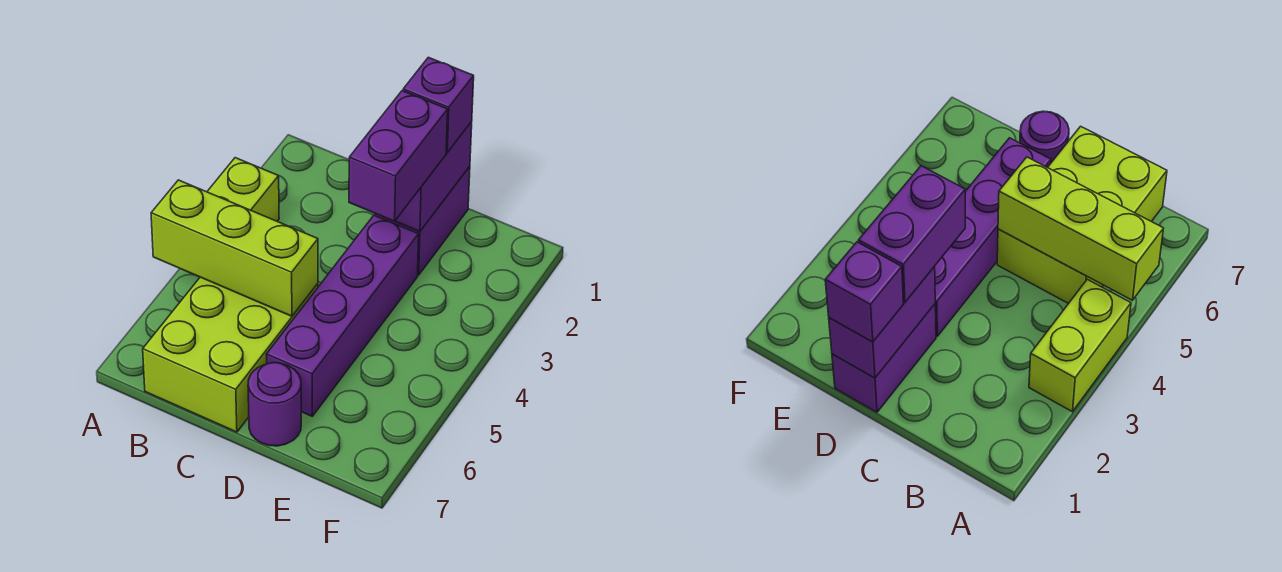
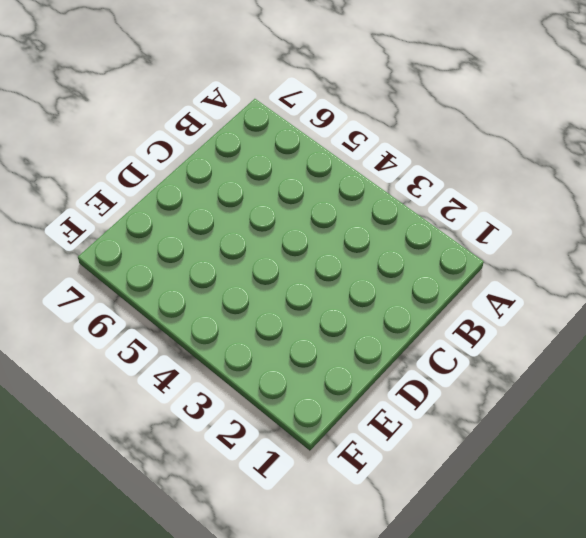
none -> lime brick A3:A4 level 1
none -> lime brick B5:C7 level 1

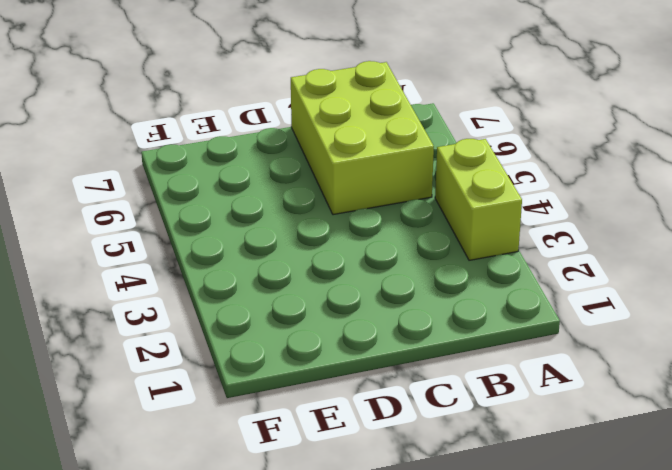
none -> purple brick D1:D2 level 1
none -> purple brick D3:D6 level 1

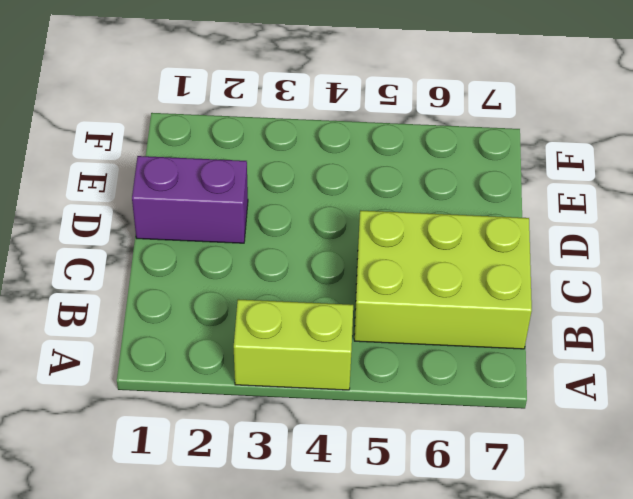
none -> purple brick D3:D6 level 1
none -> purple round brick D7 level 1

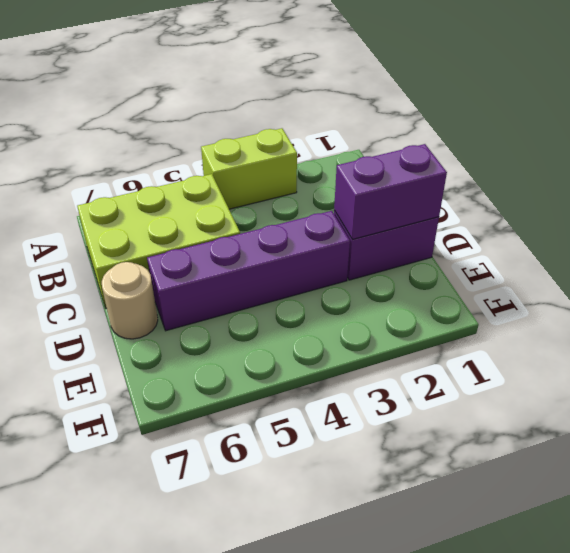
tan round brick D7 level 1 -> purple round brick D7 level 1
none -> lime brick A5:C5 level 2
none -> purple brick D1 level 3

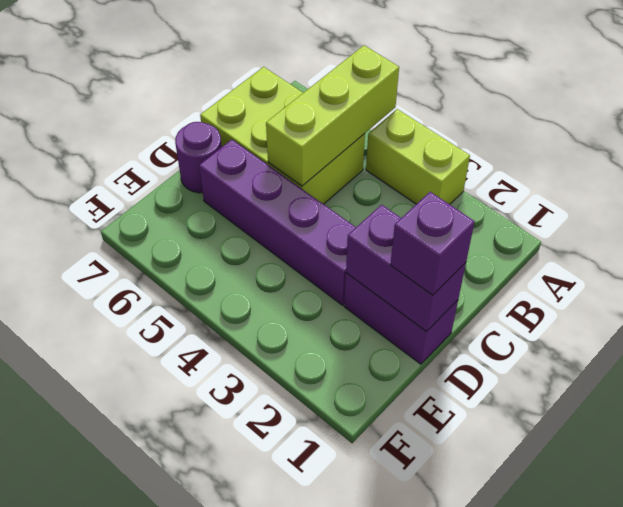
none -> purple brick D2:D3 level 3

